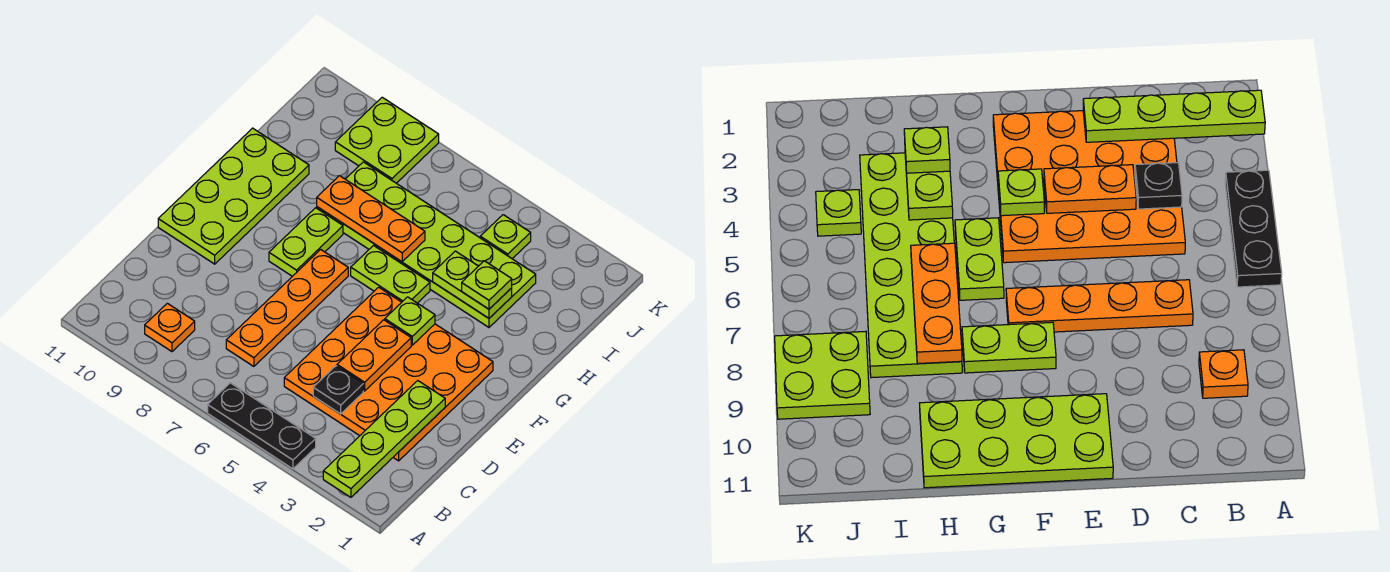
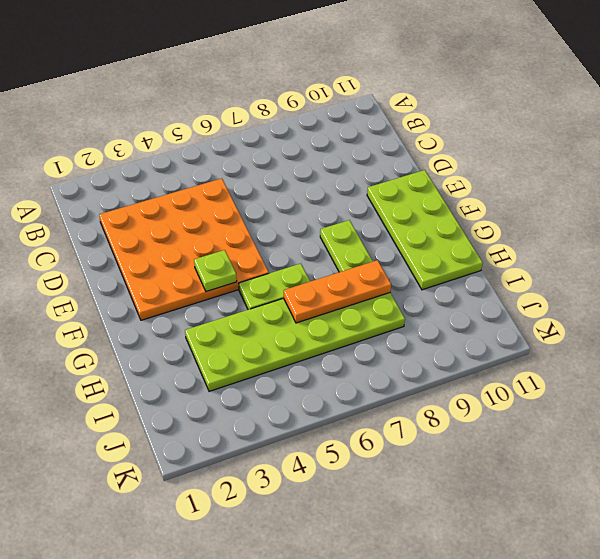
none -> black plate A4:A6 level 1
none -> orange plate B9 level 1
none -> orange plate C7:F7 level 1

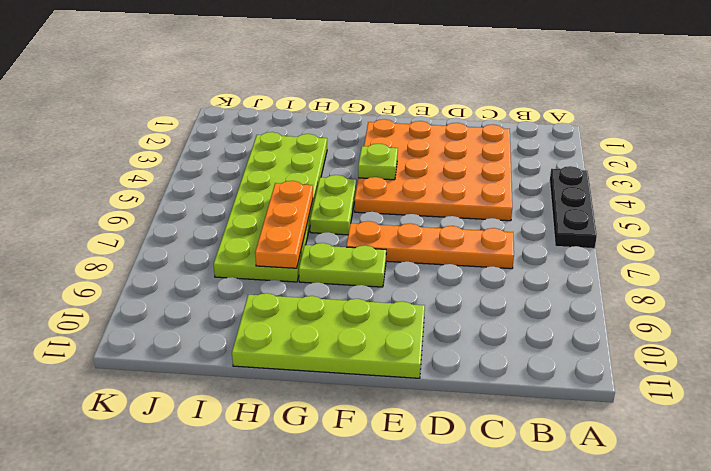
none -> orange plate B9 level 1
none -> lime plate J4 level 1
none -> lime plate J8:K9 level 1

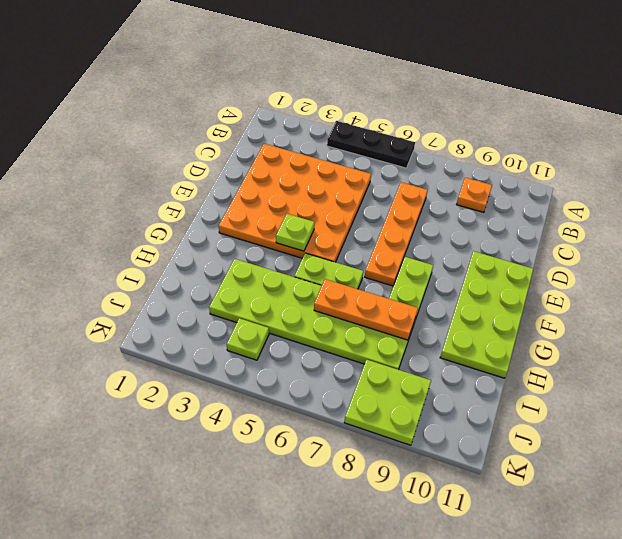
none -> lime plate A2:D2 level 2
none -> black plate C4 level 2
none -> orange plate D4:E4 level 2

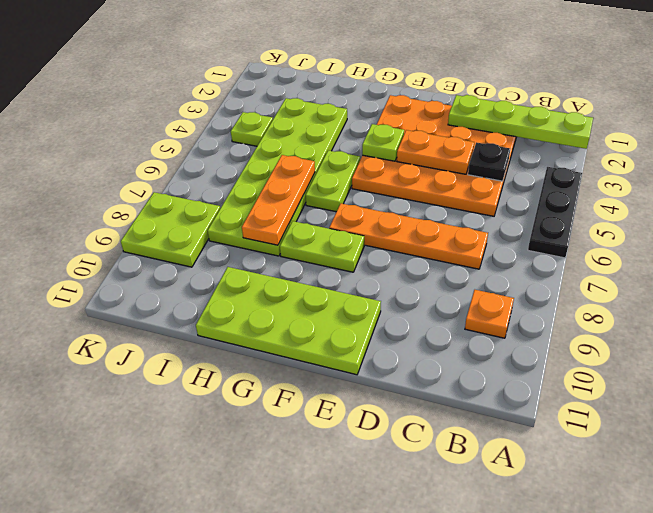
none -> lime plate H3:H4 level 2
none -> lime plate H3 level 3

